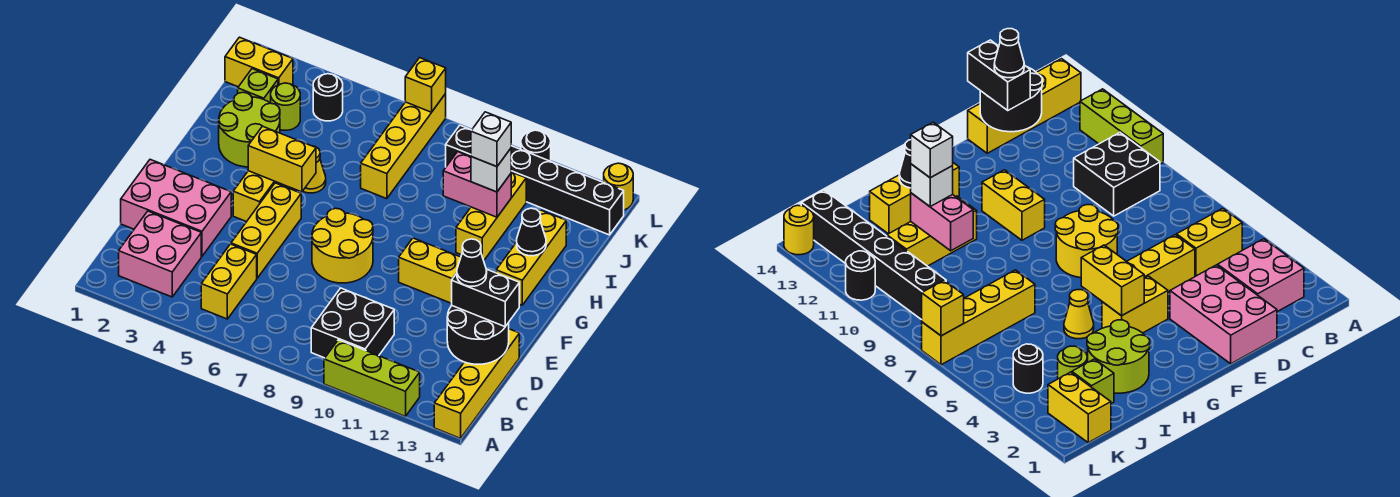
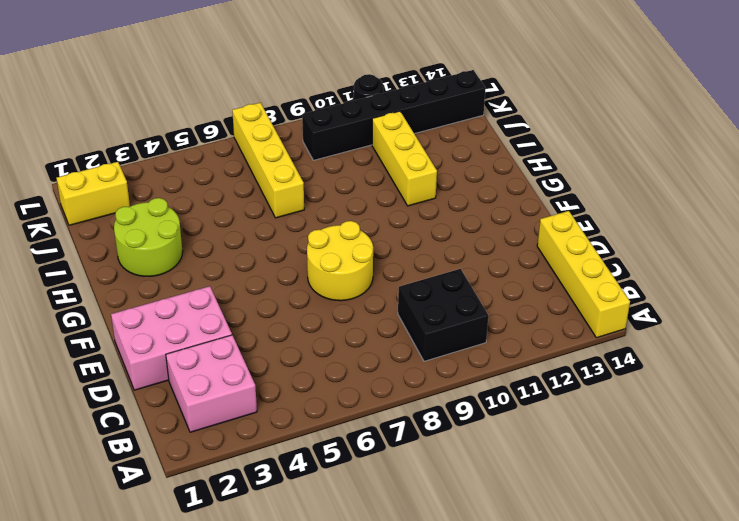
none -> lime brick A10:A12 level 1
none -> yellow brick B5:C5 level 1
none -> yellow brick D5:F5 level 1
none -> yellow brick F4:G4 level 1

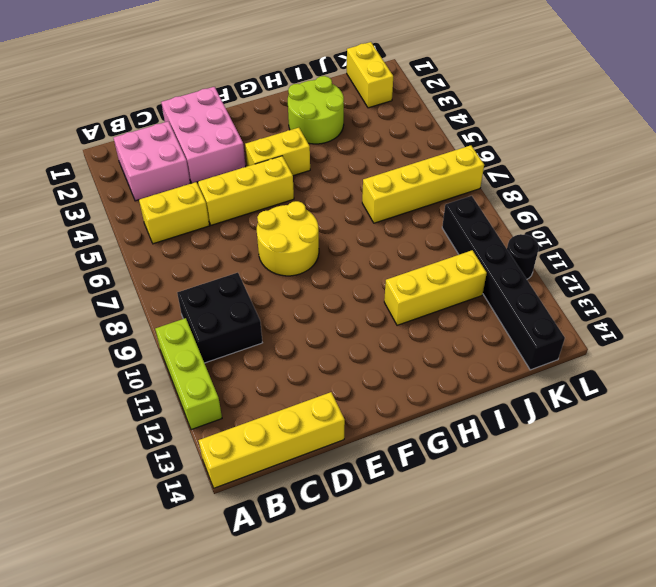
none -> yellow brick F10:F11 level 1
none -> yellow brick G13:I13 level 1
none -> yellow cone H5 level 1
none -> lime brick J2 level 1

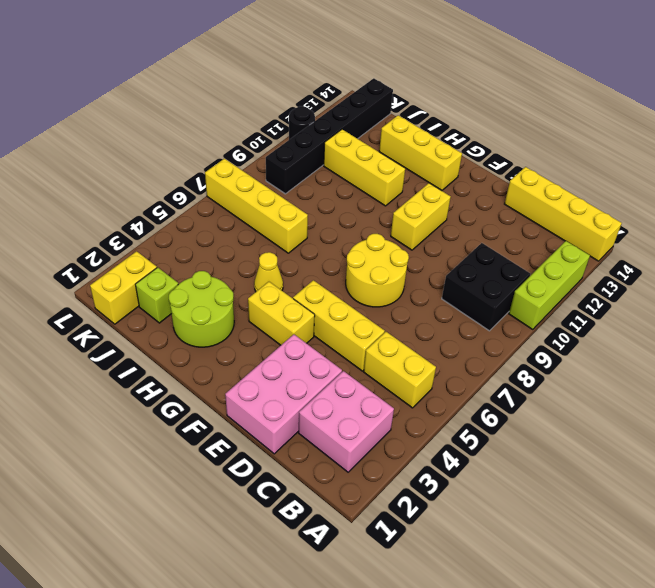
none -> lime round brick J3 level 1
none -> black round brick K4 level 1
none -> yellow round brick L14 level 1
none -> black round brick C13:D14 level 2

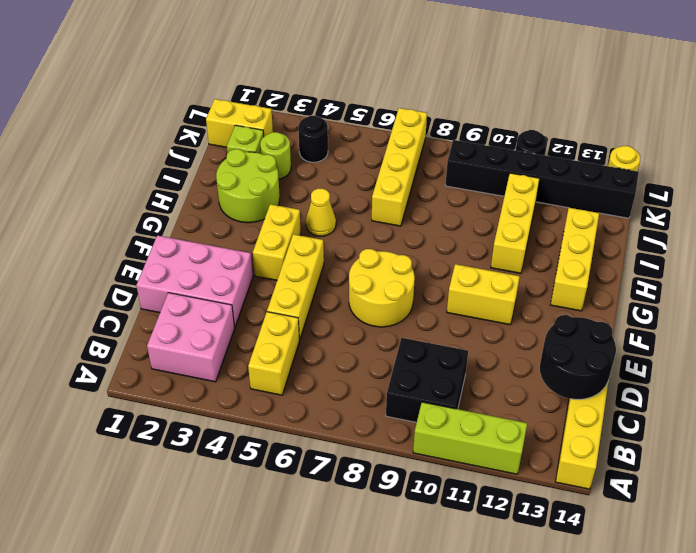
none -> yellow brick G4:G5 level 2
none -> black cone H13 level 2
none -> pink brick I10:I11 level 2
none -> yellow brick L7 level 2

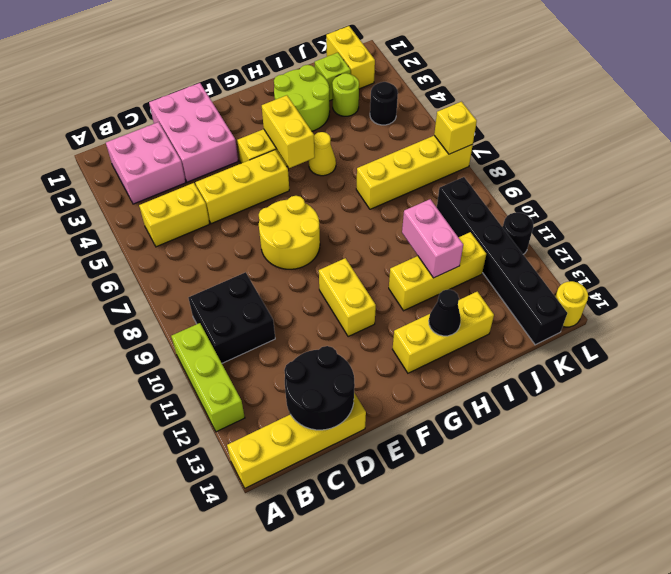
none -> black brick D13:D14 level 3
none -> white brick I11 level 3
none -> black cone D13 level 4
none -> white brick I11 level 4

